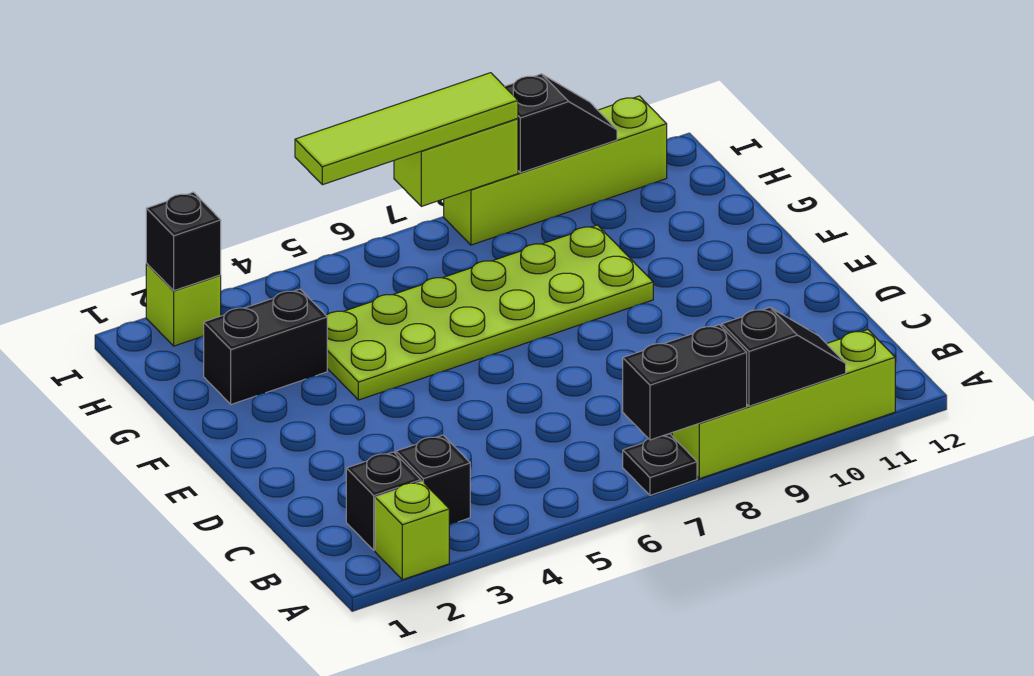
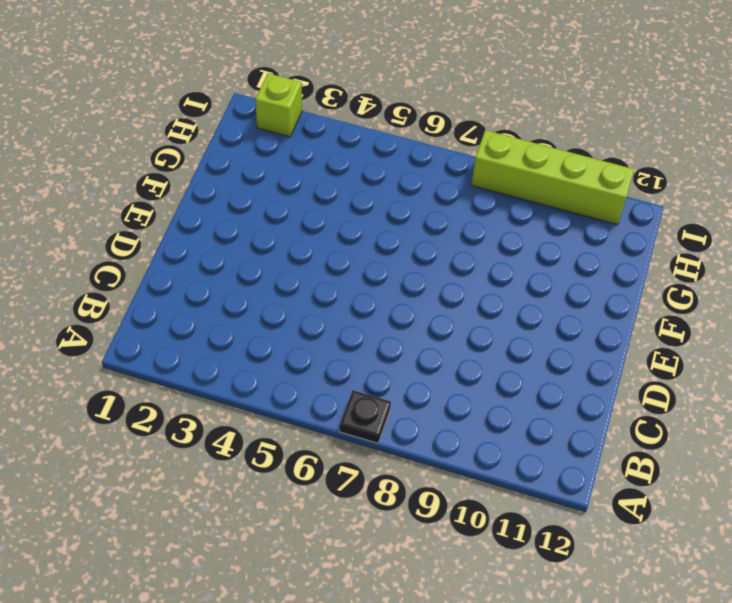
none -> lime brick A2 level 1
none -> lime brick A8:A11 level 1
none -> black brick B2 level 1

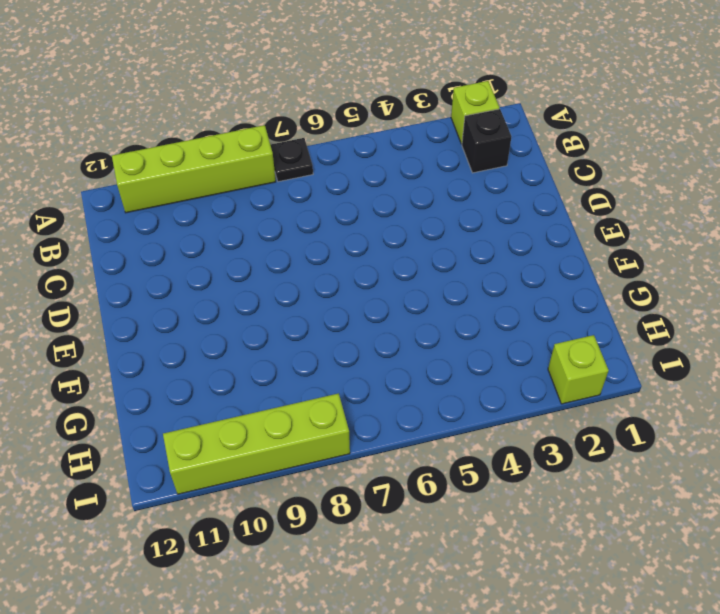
none -> black brick B3 level 1
none -> lime plate F4:G9 level 1
none -> black brick G2:G3 level 1

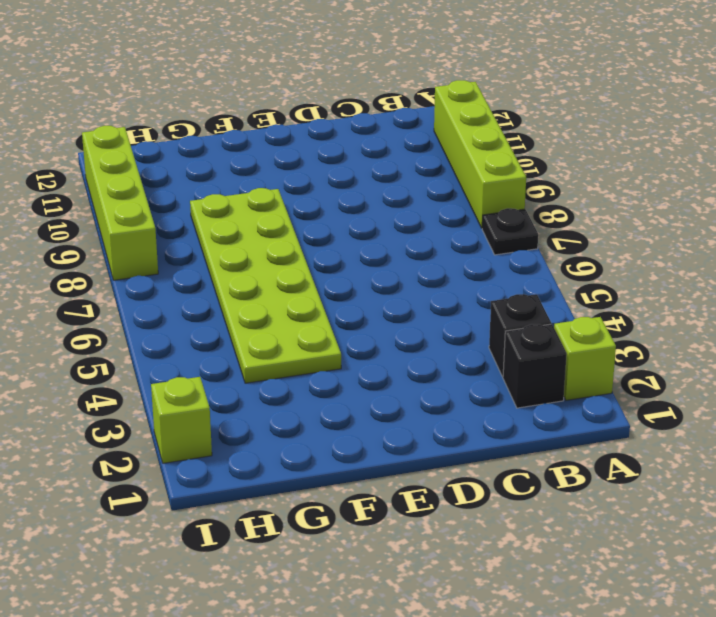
none -> black brick G2:G3 level 1
none -> black brick A7:A8 level 2
none -> black slope A9:A10 level 2 top 9

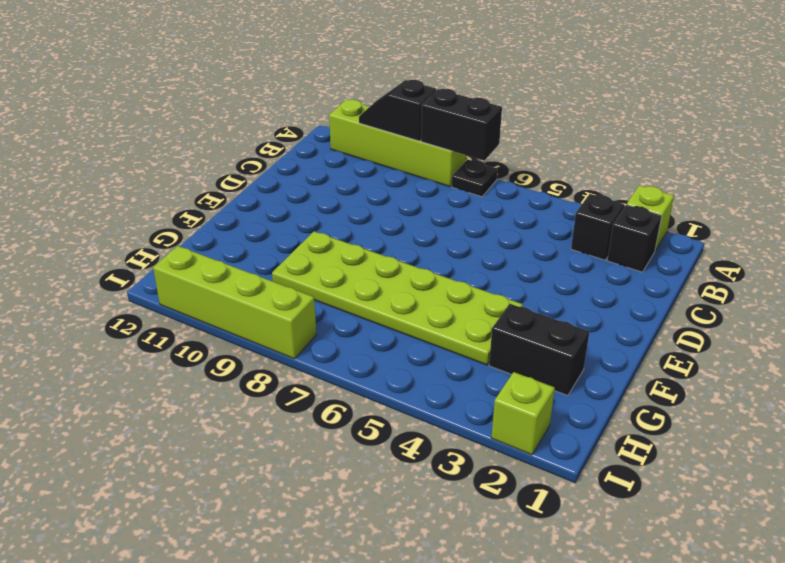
none -> black brick I2 level 2
none -> lime brick I7:I8 level 2
none -> black slope I9:I10 level 2 top 9

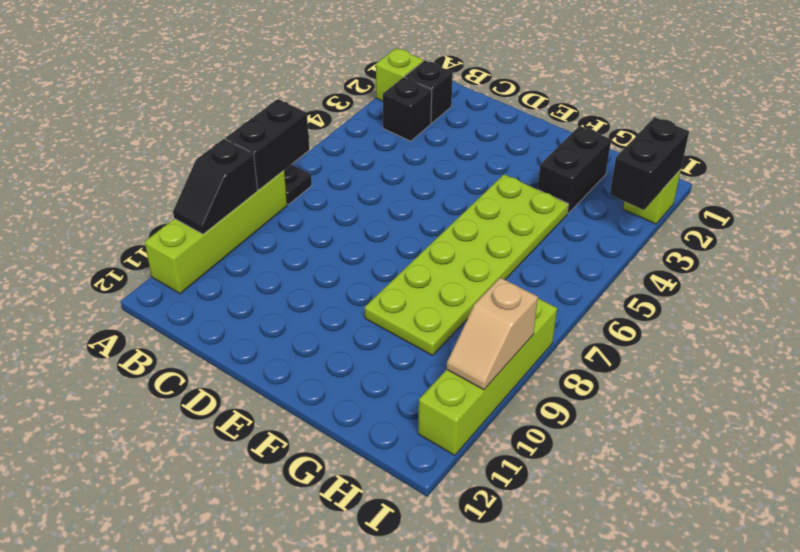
black brick I2:I3 level 2 -> black brick I2 level 2
tan slope I9:I10 level 2 top 9 -> black slope I9:I10 level 2 top 9
none -> lime brick I7:I8 level 2
none -> lime tile I5:I8 level 3

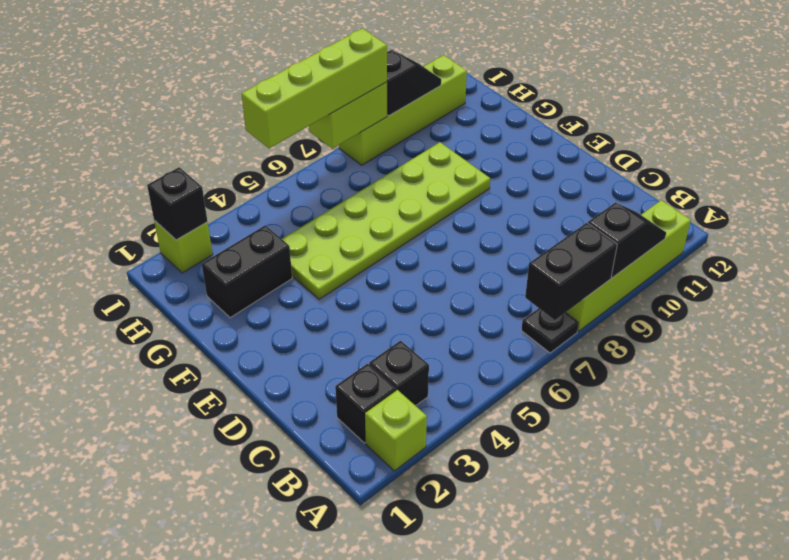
lime brick I5:I8 level 3 -> lime tile I5:I8 level 3

